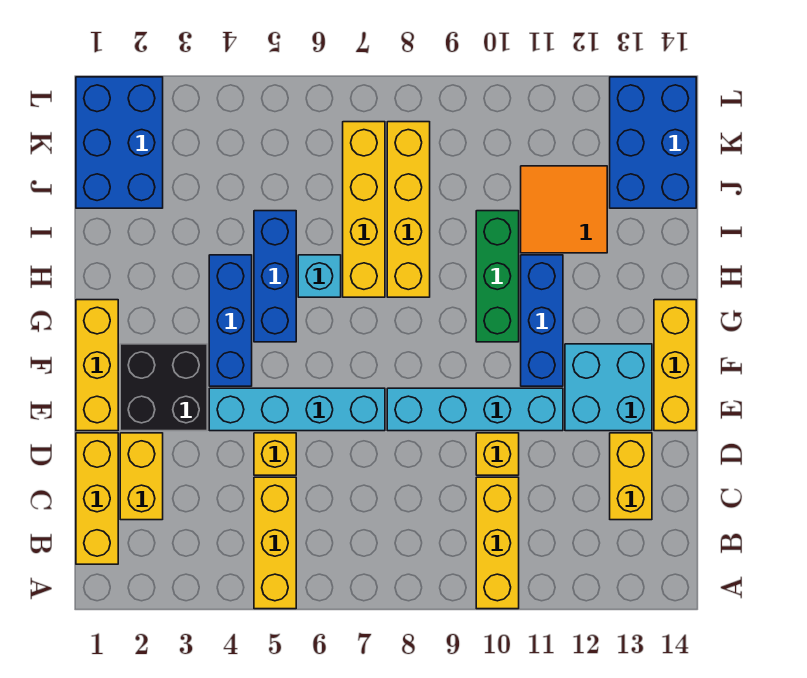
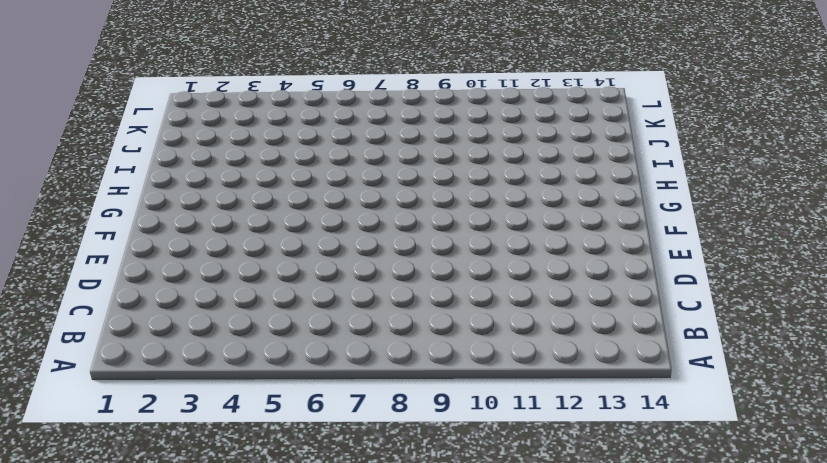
none -> yellow brick A5:C5 level 1
none -> yellow brick A10:C10 level 1
none -> yellow brick B1:D1 level 1

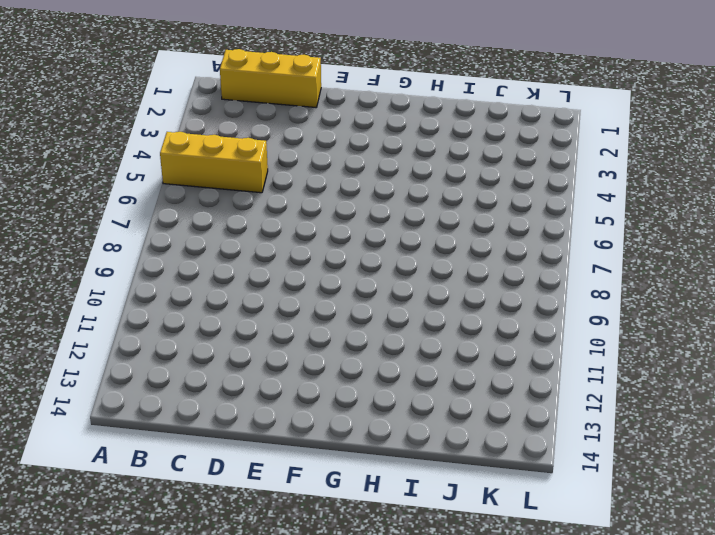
none -> yellow brick A10:C10 level 1
none -> yellow brick C2:D2 level 1
none -> yellow brick C13:D13 level 1

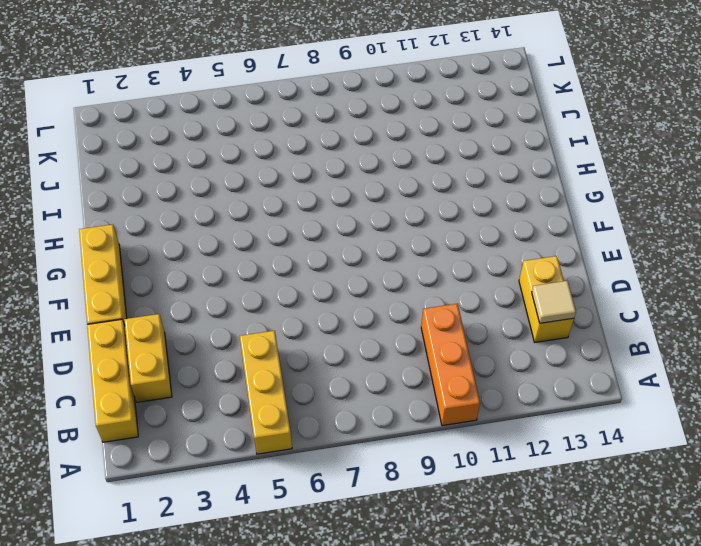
orange brick A10:C10 level 1 -> yellow brick A10:C10 level 1
tan tile C13 level 2 -> none
none -> yellow brick D5 level 1
none -> yellow brick D10 level 1
none -> black brick E2:F3 level 1

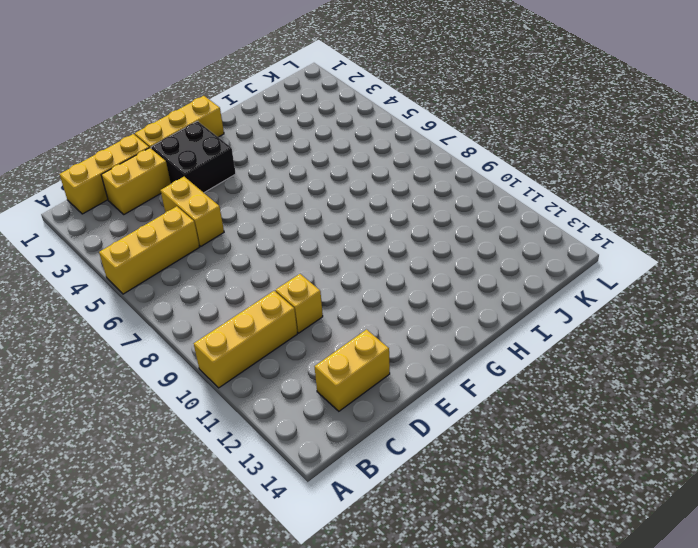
yellow brick D4:D5 level 1 -> yellow brick D5 level 1
none -> cyan brick E4:E7 level 1
none -> cyan brick E8:E11 level 1
none -> cyan brick E12:F13 level 1

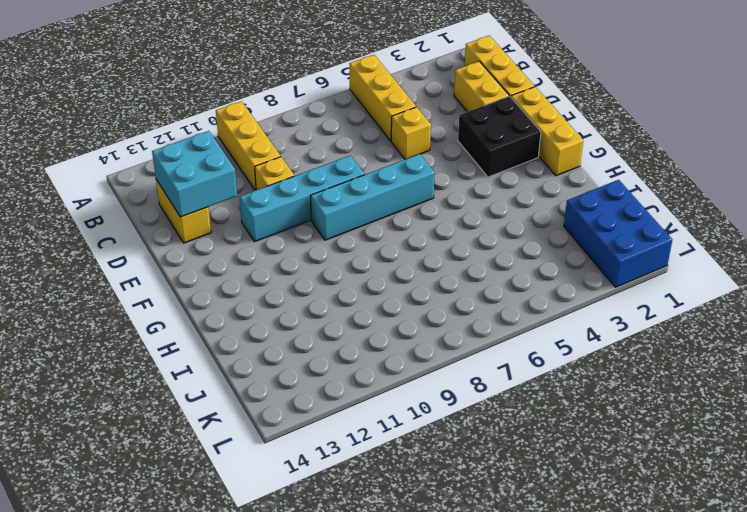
cyan brick C12:D13 level 2 -> cyan brick E12:F13 level 1
cyan brick F6:F9 level 1 -> cyan brick E4:E7 level 1
none -> yellow brick E14:G14 level 1
none -> blue brick F4:H4 level 1
none -> blue brick F11:H11 level 1

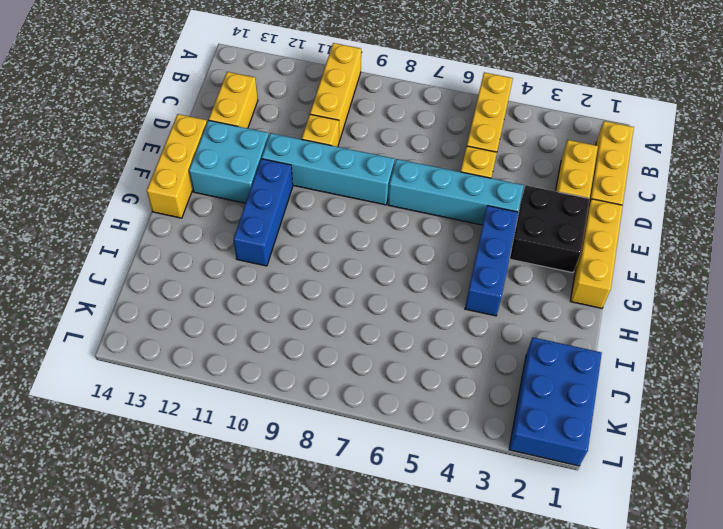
none -> blue brick G5:I5 level 1
none -> green brick G10:I10 level 1
none -> cyan brick H6 level 1

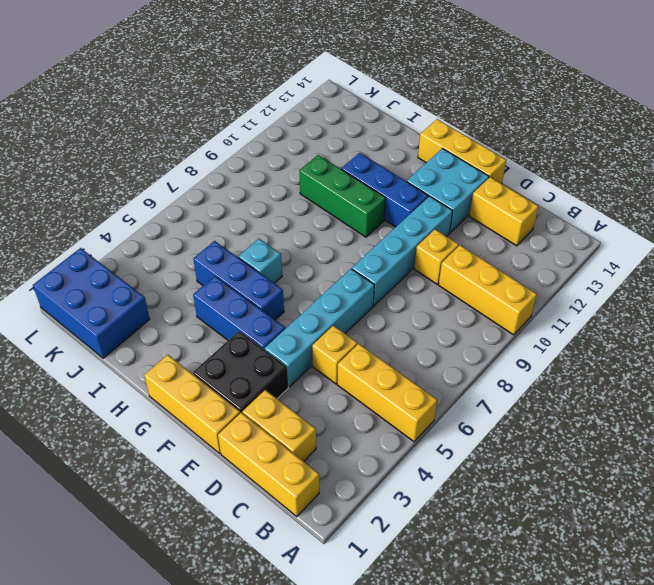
none -> yellow brick H7:K7 level 1
none -> yellow brick H8:K8 level 1
none -> orange tile I11:J12 level 1

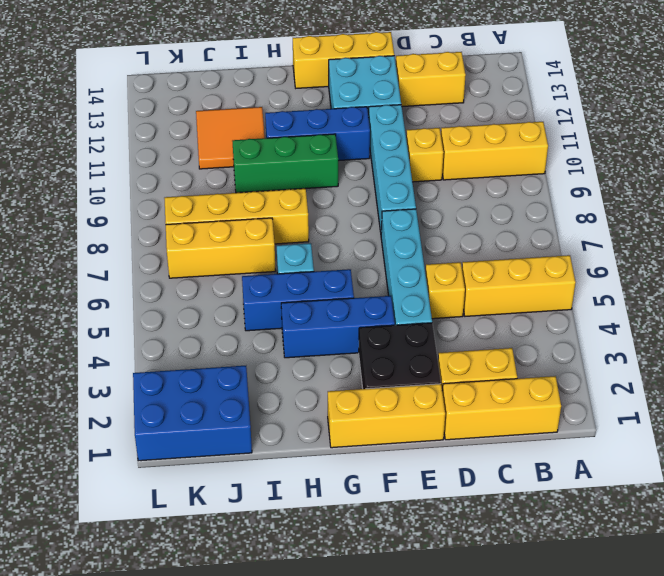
yellow brick I7:K7 level 1 -> yellow brick H7:K7 level 1
none -> blue brick J13:L14 level 1

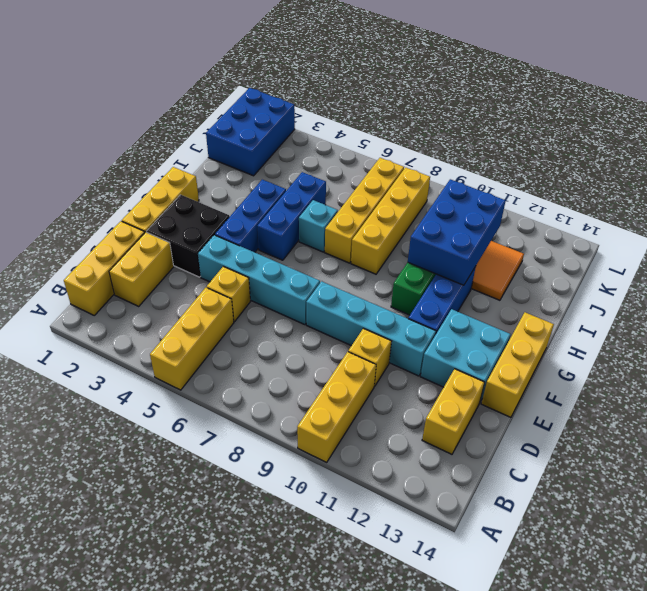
blue brick H10:J11 level 2 -> blue brick J13:L14 level 1

